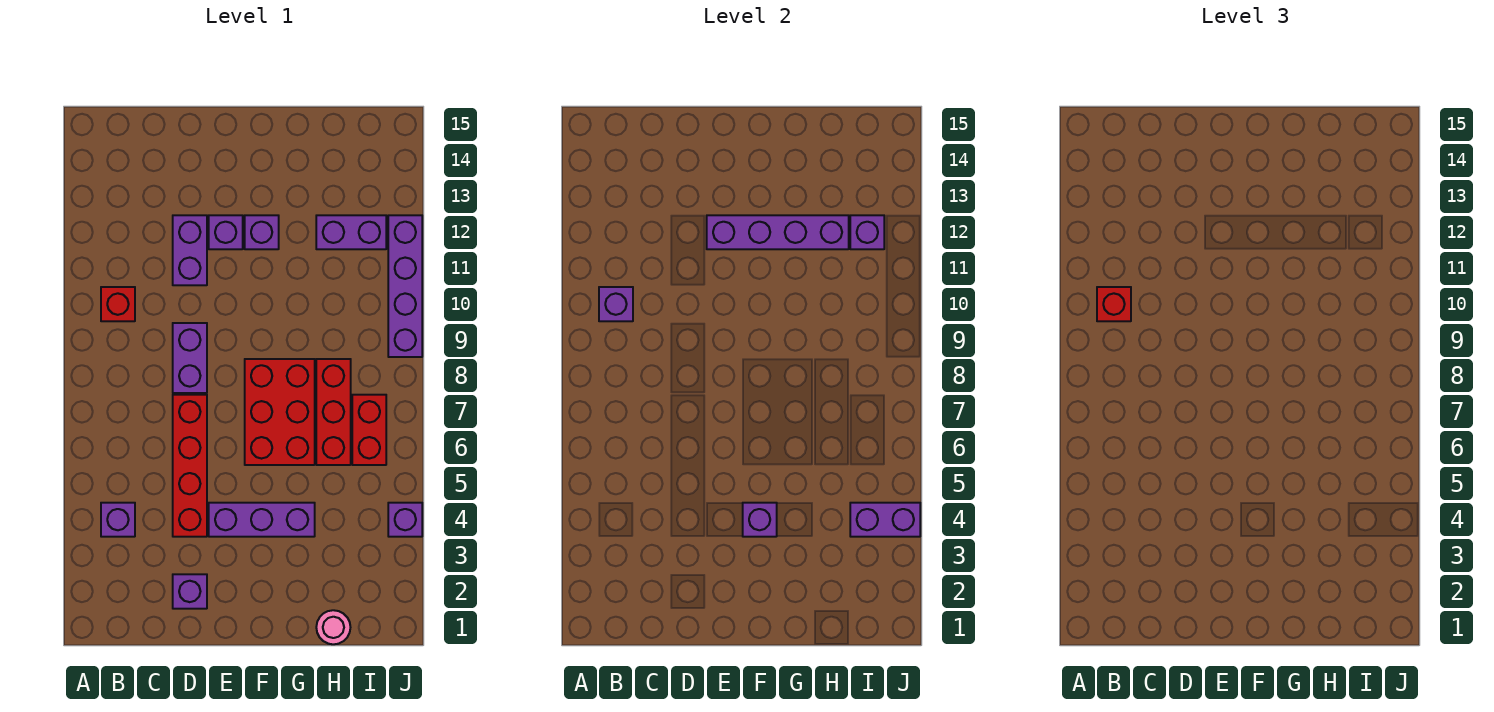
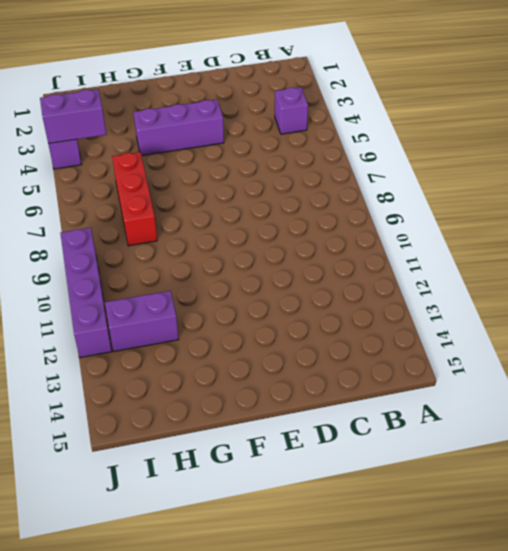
none -> red brick B10 level 1
none -> purple brick D2 level 1
none -> red brick D4:D7 level 1

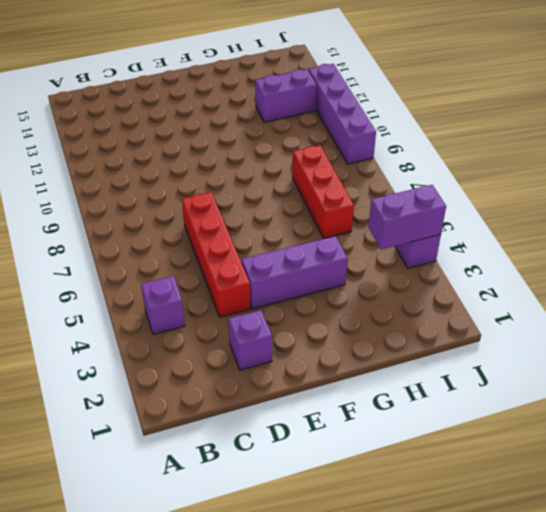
none -> red brick B10 level 1
none -> purple brick D8:D9 level 1
none -> purple brick D11:D12 level 1

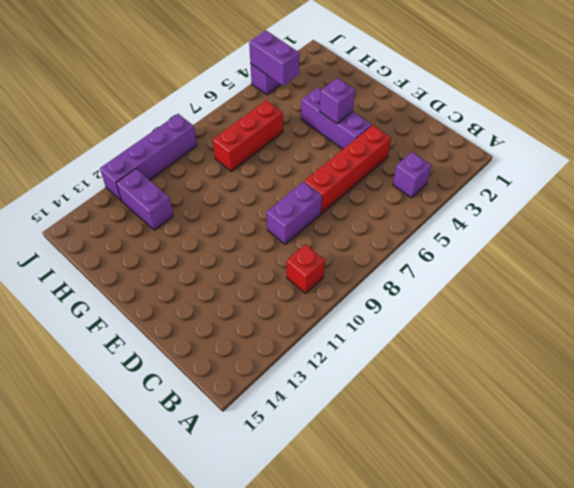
none -> purple brick D2 level 1
none -> purple brick D11:D12 level 1
none -> purple brick E12 level 1

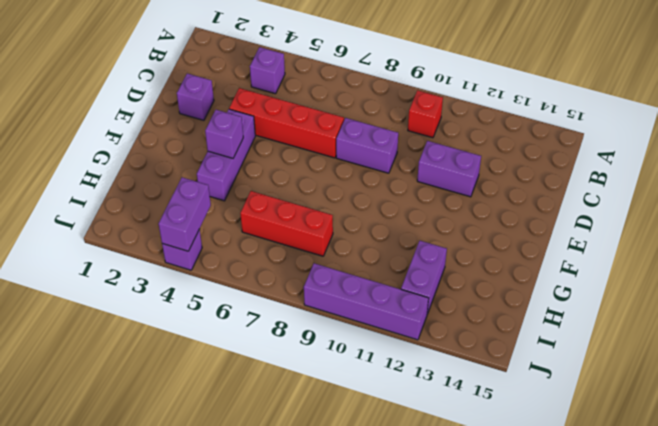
none -> purple brick E12 level 1
none -> red brick F6:G8 level 1
none -> purple brick F12 level 1

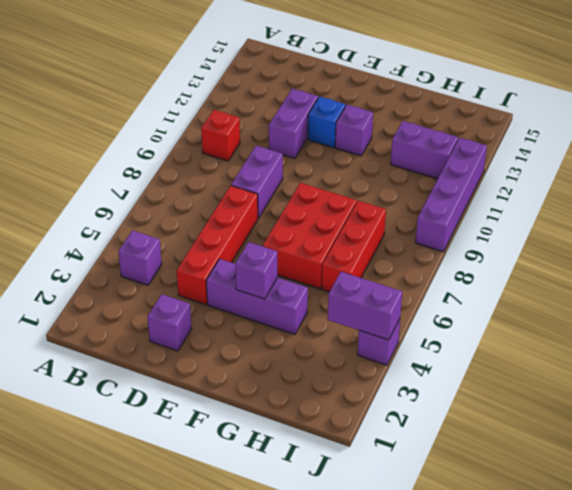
blue brick E12 level 1 -> purple brick E12 level 1
none -> pink round brick H1 level 1
none -> red brick I6:I7 level 1
none -> purple brick B10 level 2

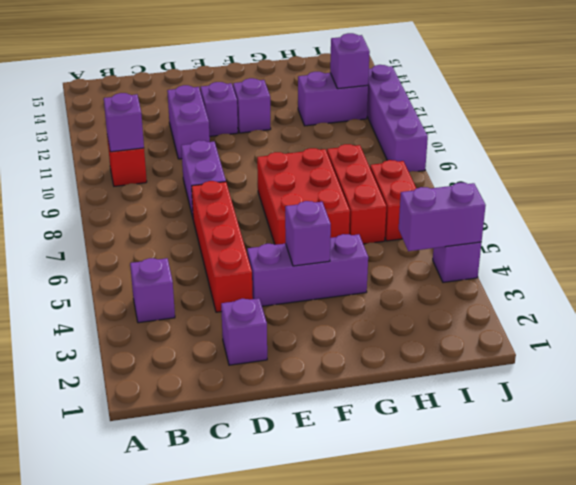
none -> pink round brick H1 level 1
none -> purple brick E12:H12 level 2
none -> red brick B10 level 3

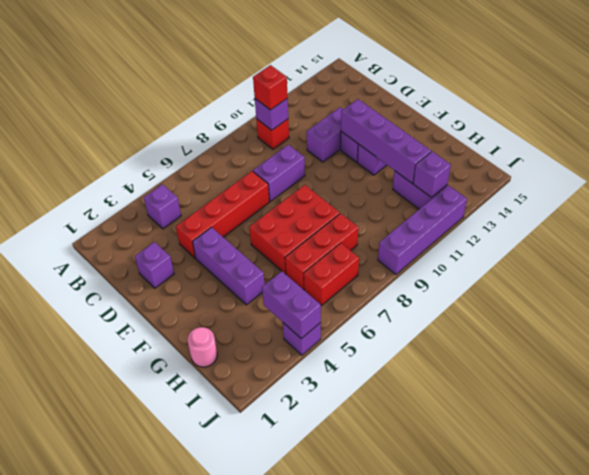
none -> purple brick F4 level 2

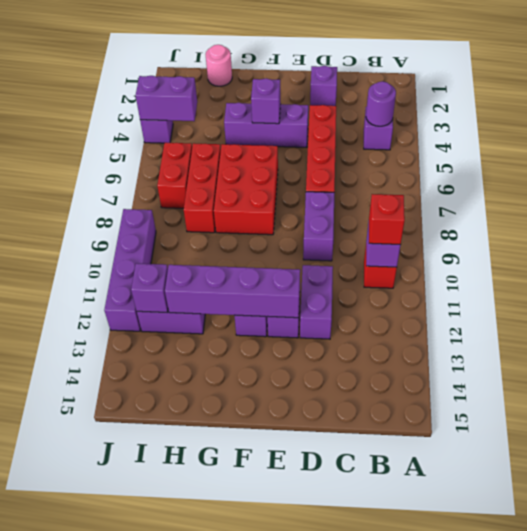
purple round brick B4 level 2 -> none

